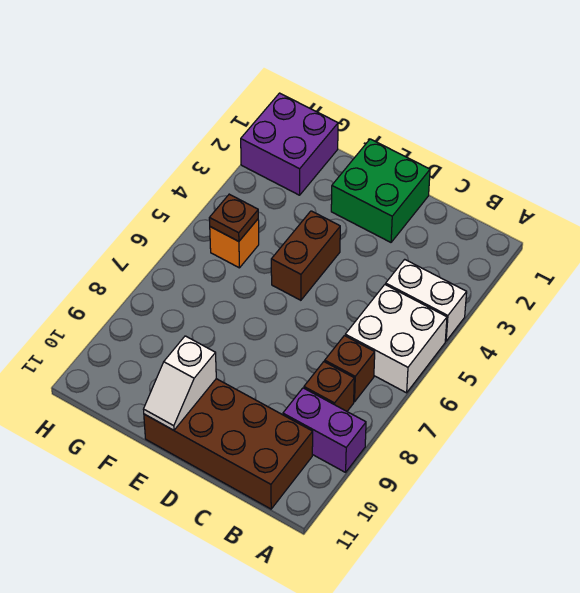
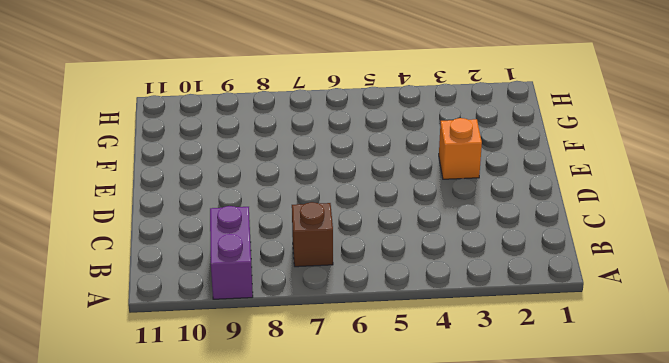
orange brick E3 level 1 -> orange brick G5 level 1
none -> white brick A4:B4 level 1
none -> white brick A5:B6 level 1
none -> brown brick B8 level 1

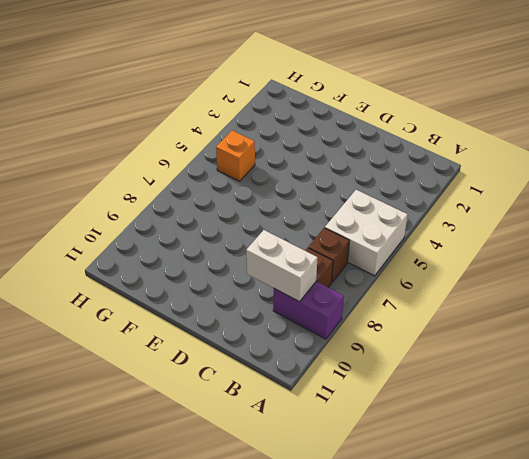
white brick B9:C9 level 2 -> white brick A4:B4 level 1
none -> brown brick B10:E11 level 1
none -> green brick D1:E2 level 1
none -> brown brick E4:E5 level 1

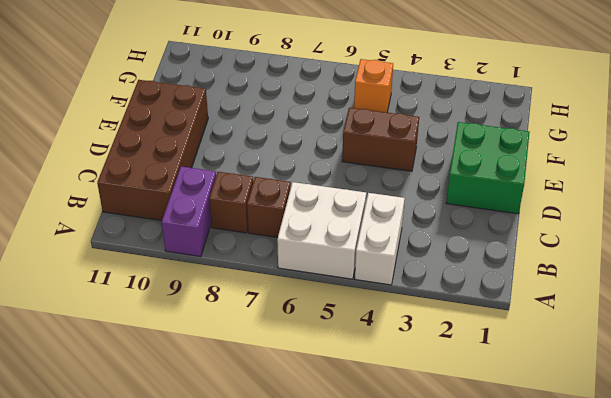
none -> purple brick G1:H2 level 1
none -> white slope E10:E11 level 2 top 10
none -> brown plate G5 level 2

